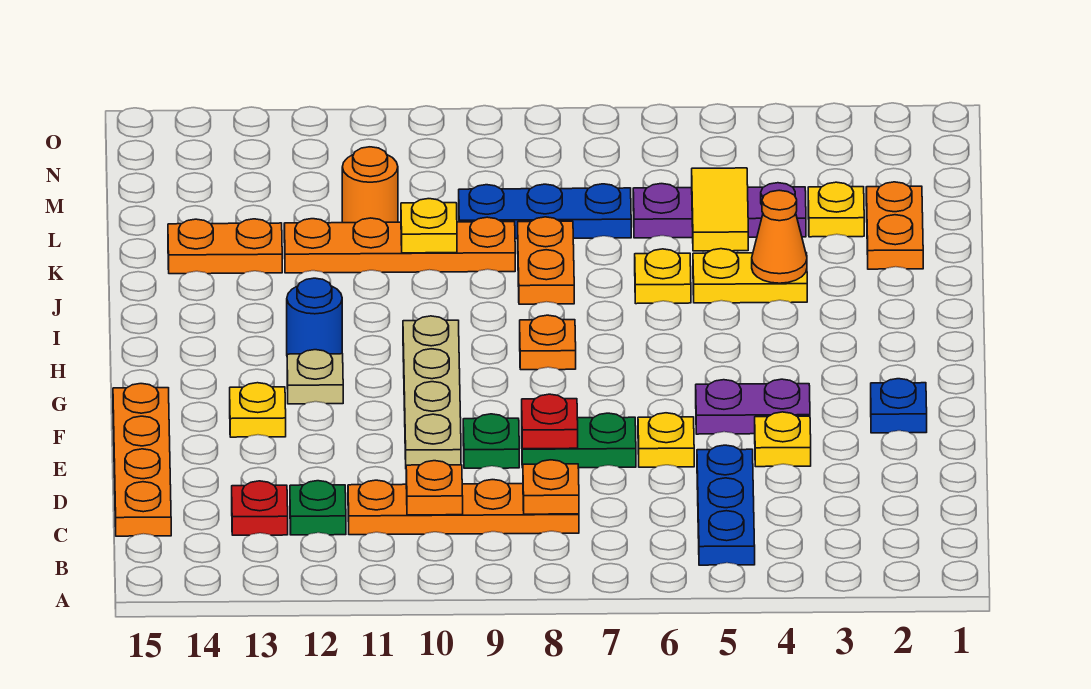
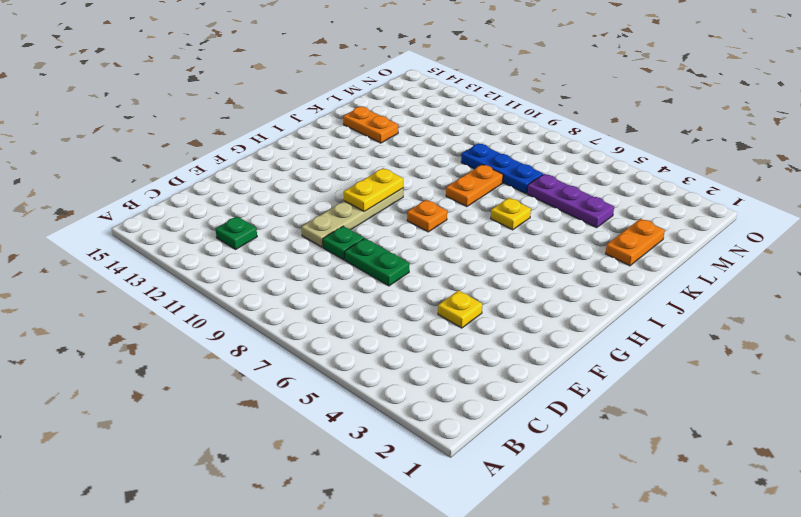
yellow plate G10:H10 level 2 -> yellow plate J4:J5 level 1
none -> blue plate B5:D5 level 1
none -> orange plate C8:C11 level 1
none -> red plate C13 level 1
none -> orange plate C15:F15 level 1

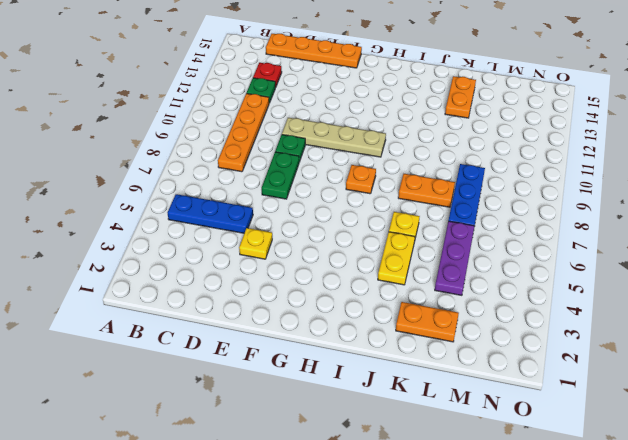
none -> yellow plate E6 level 1
none -> blue plate F2 level 1
none -> purple plate F4:F5 level 1
none -> yellow plate F13 level 1

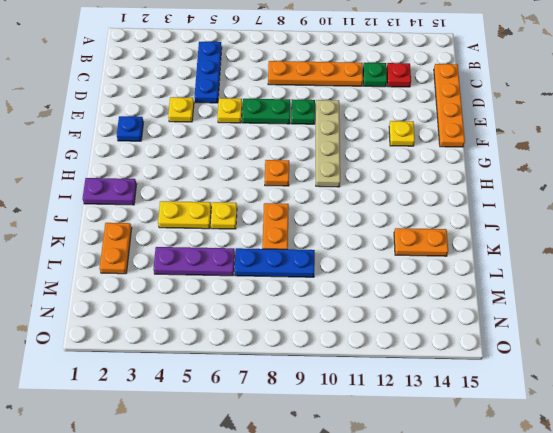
purple plate I1:I2 level 1 -> purple plate F4:F5 level 1
none -> tan plate G12 level 1
none -> blue round brick H12 level 1
none -> orange plate K9:K12 level 1
none -> yellow plate L3 level 1

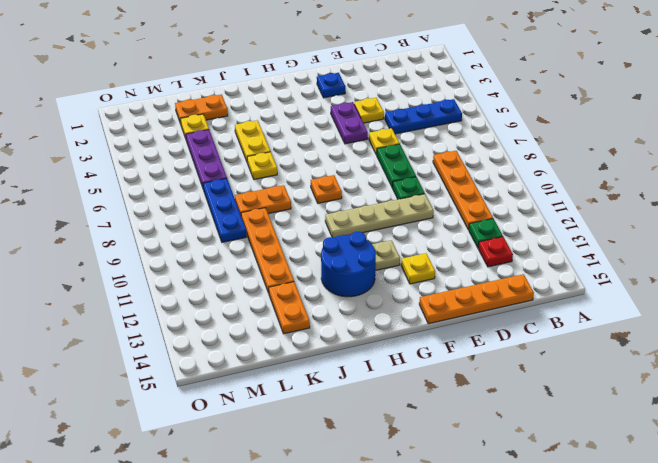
blue round brick H12:I13 level 1 -> blue round brick H12 level 1
none -> orange round brick L11 level 1
none -> orange plate C8 level 2
none -> orange plate C10 level 2
none -> red plate E8 level 2

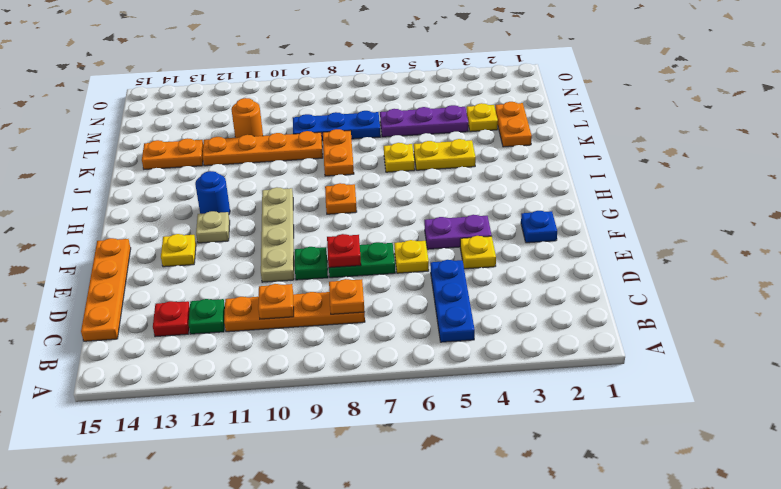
none -> orange cone J4 level 2
none -> yellow tile K5:L5 level 2
none -> yellow plate K10 level 2

